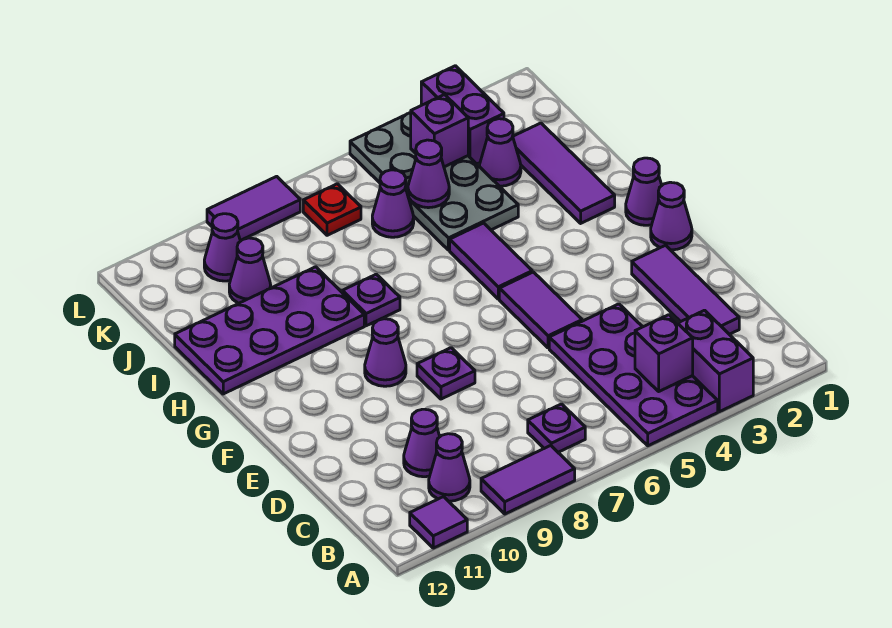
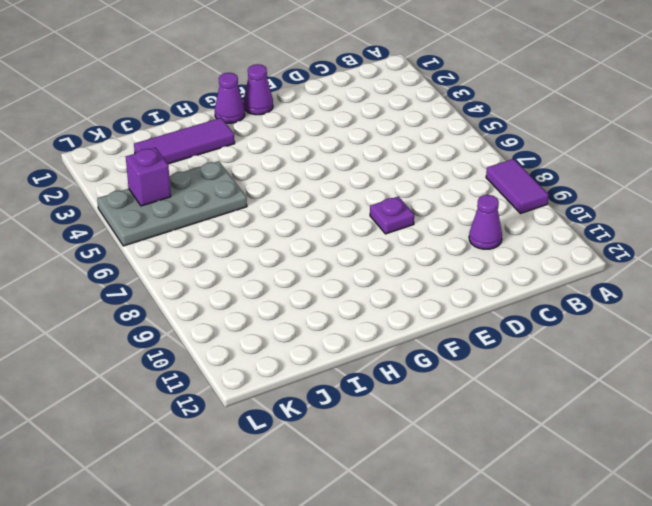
none -> purple brick A3:B3 level 1
none -> purple plate A4:D5 level 1
none -> purple tile A11 level 1

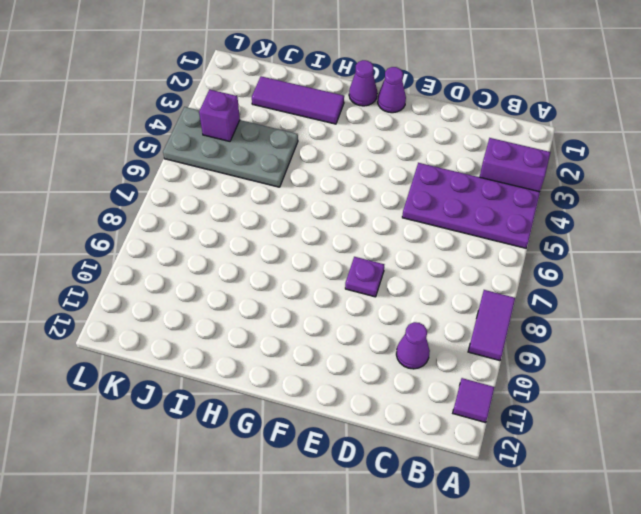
none -> purple plate B7 level 1
none -> purple cone B10 level 1
none -> purple tile C2:E2 level 1

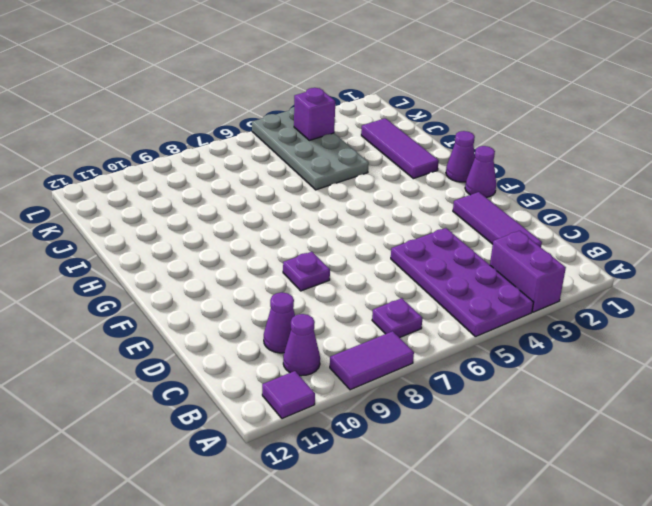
none -> purple tile E5:F5 level 1
none -> purple cone F9 level 1
none -> purple tile G5:H5 level 1

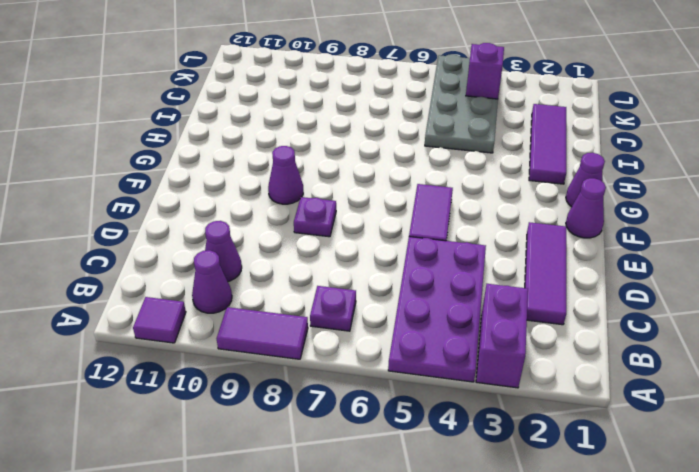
none -> purple tile G5:H5 level 1
none -> purple plate H8 level 1
none -> purple plate H9:I12 level 1

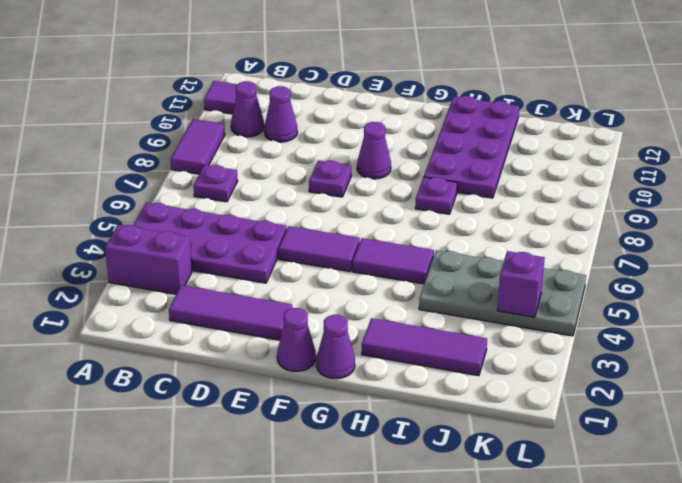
none -> purple cone J3 level 1
none -> purple cone J6 level 1
none -> purple cone J10 level 1

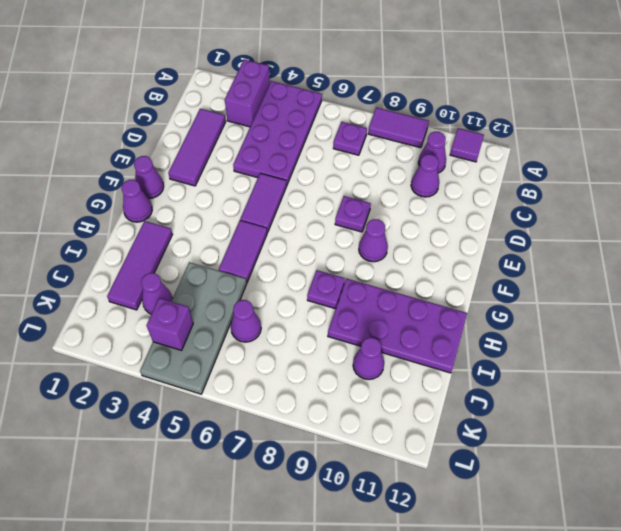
none -> purple brick K3:L3 level 1
none -> red plate K7 level 1
none -> purple cone K10 level 1

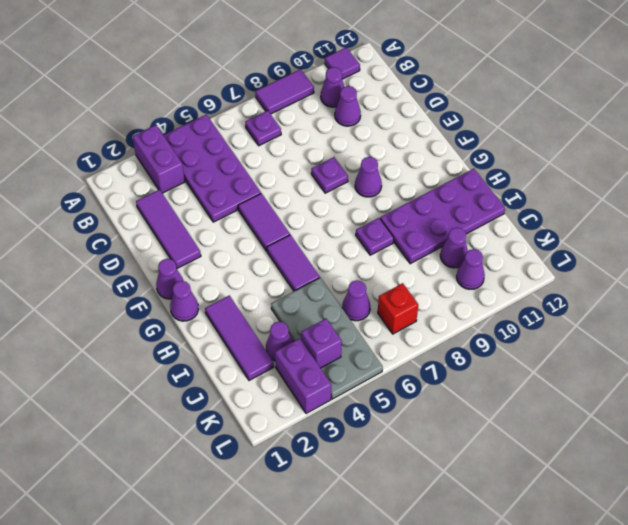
red brick K7 level 1 -> red plate K7 level 1
none -> purple tile L8:L9 level 1
none -> purple brick B4 level 2
none -> purple cone J5 level 2

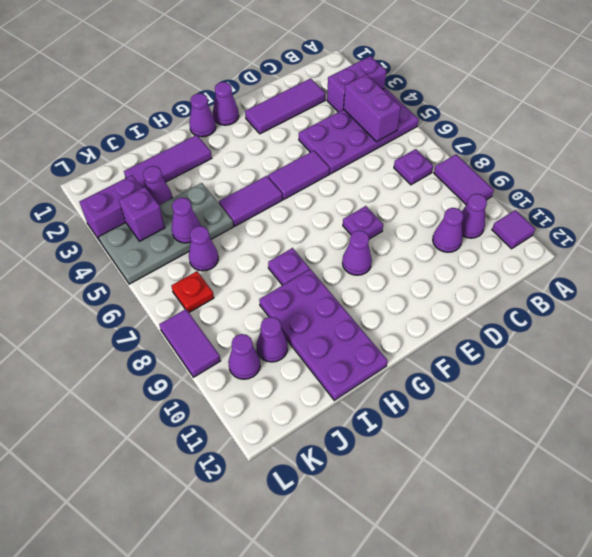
purple brick B4:B5 level 2 -> purple brick B4 level 2

